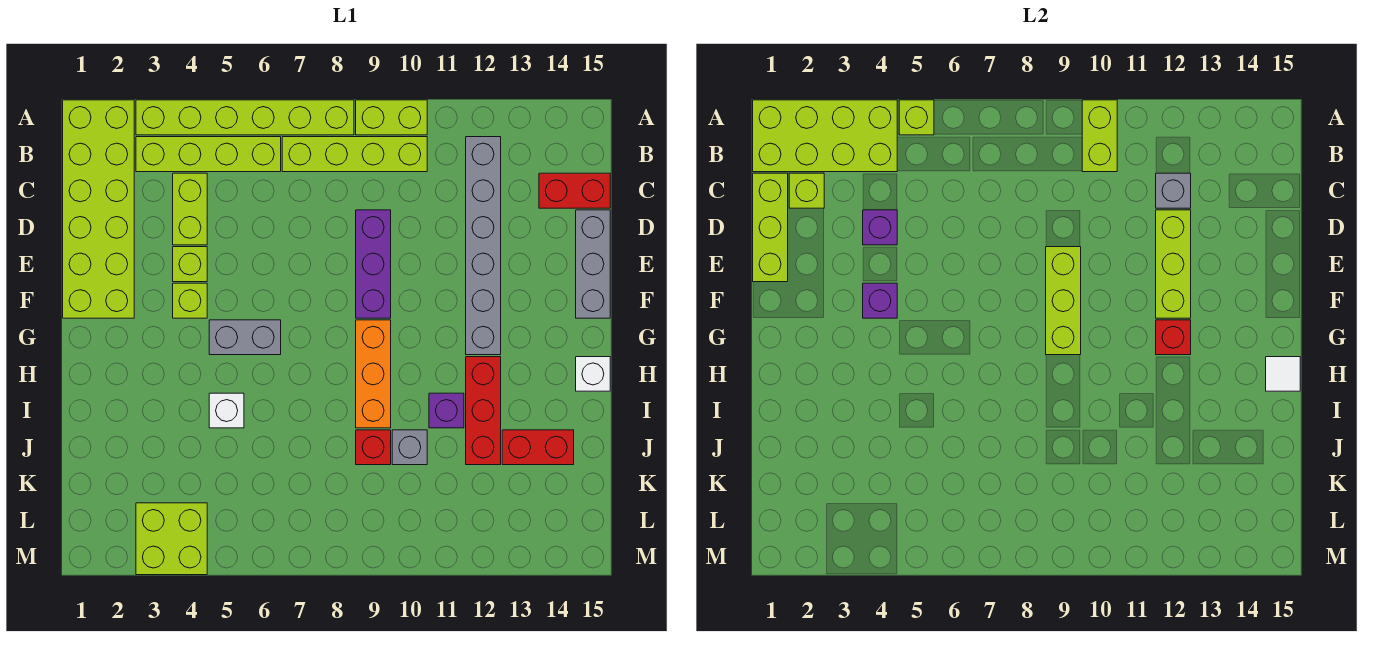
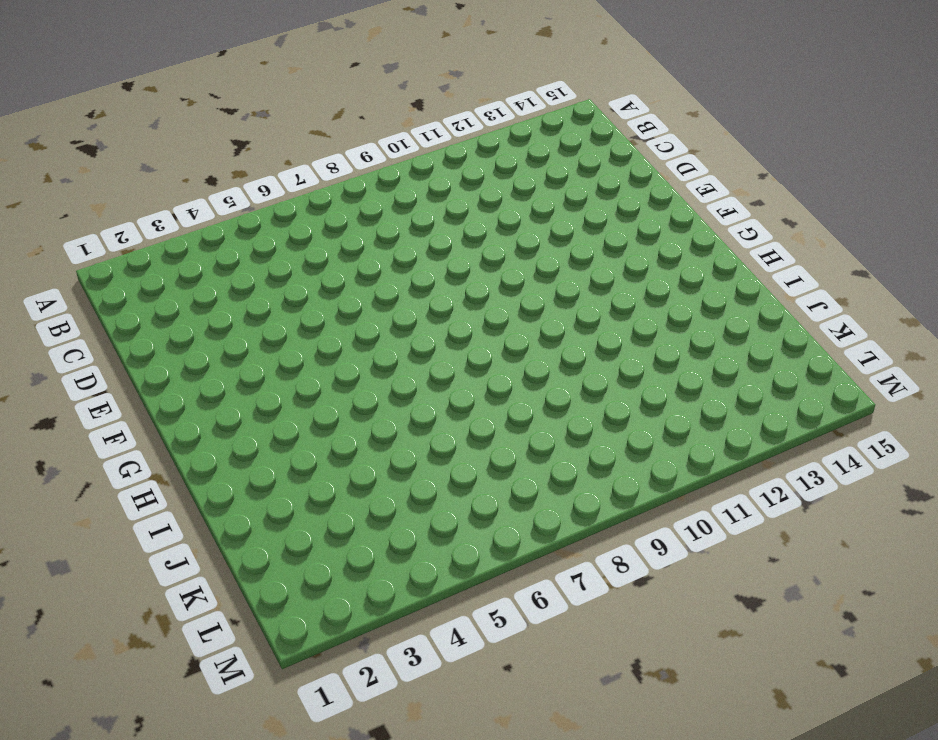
none -> lime brick A1:F2 level 1
none -> lime brick A3:A8 level 1
none -> lime brick A9:A10 level 1
none -> lime brick B3:B6 level 1

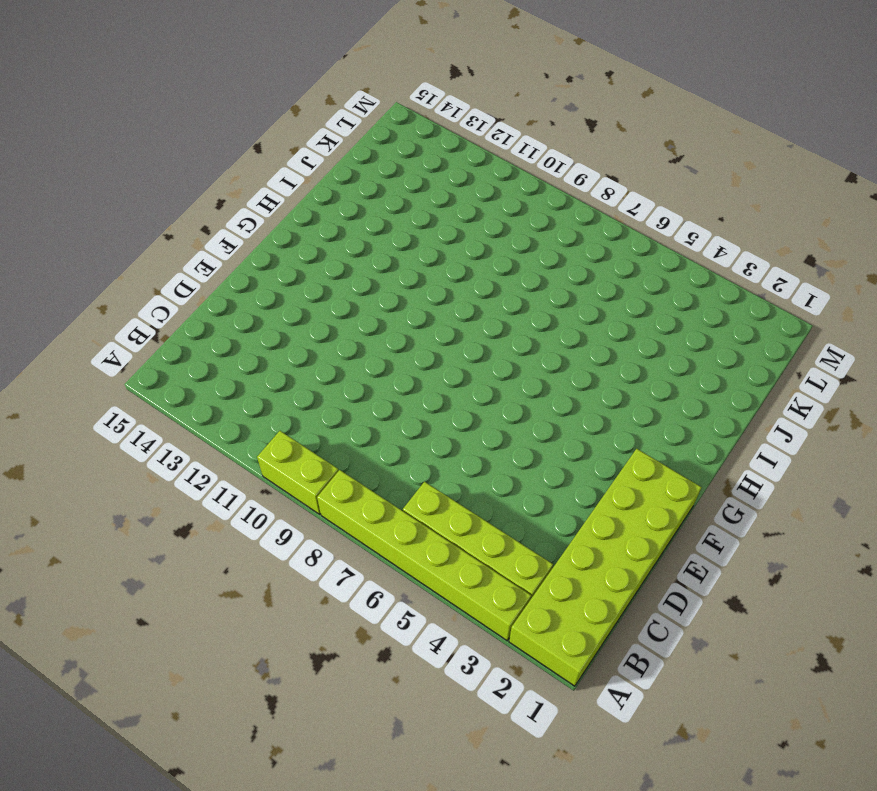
none -> lime brick B7:B10 level 1
none -> grey brick B12:G12 level 1
none -> lime brick C4:D4 level 1
none -> red brick C14:C15 level 1

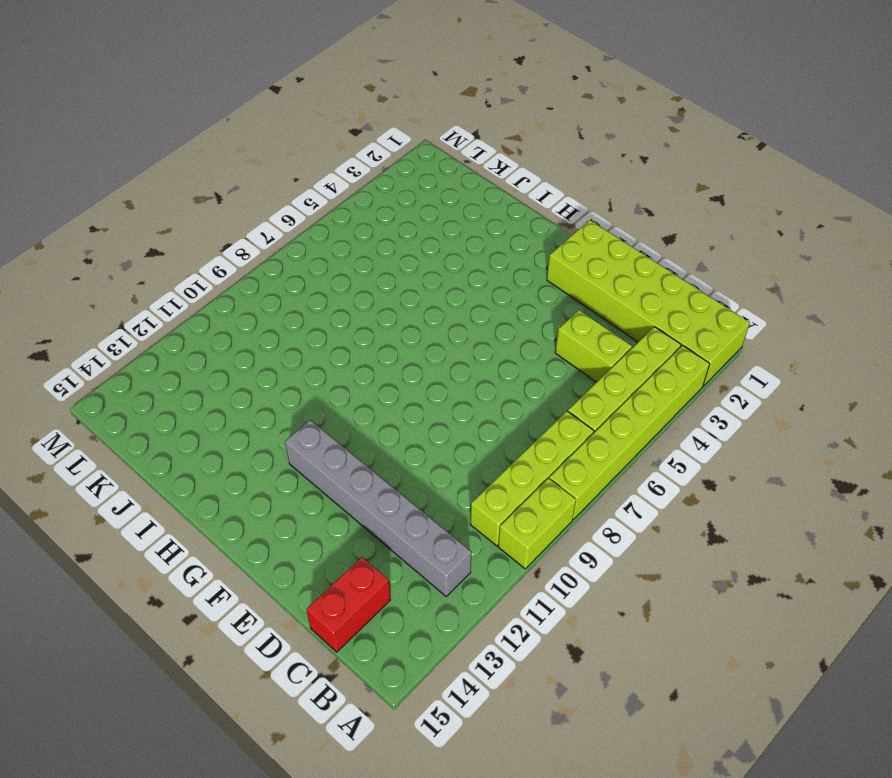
none -> purple brick D9:F9 level 1
none -> grey brick D15:F15 level 1
none -> lime brick E4 level 1
none -> lime brick F4 level 1

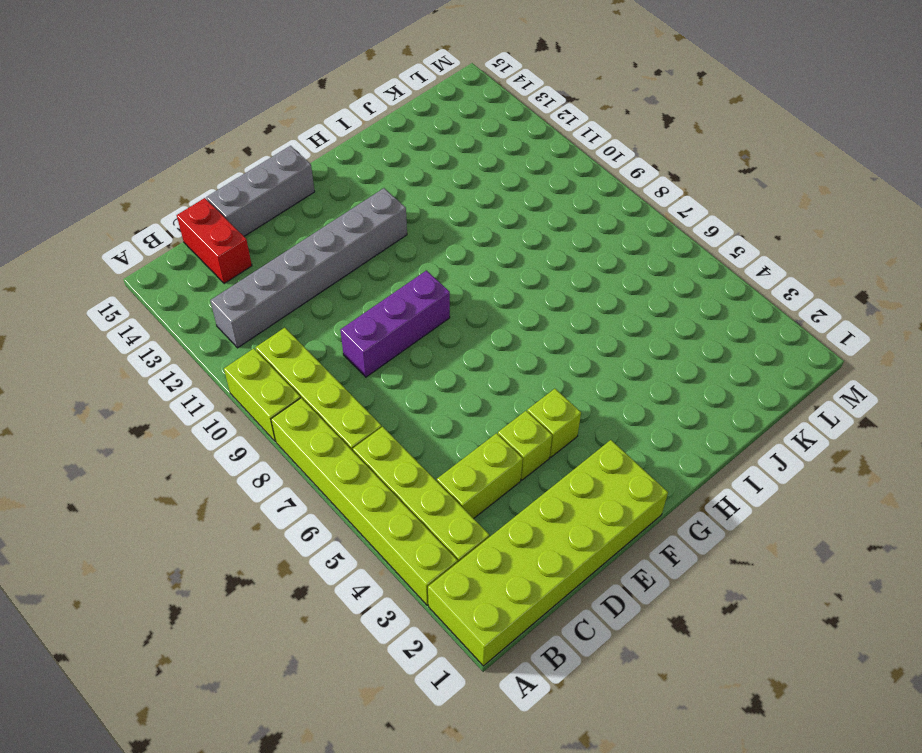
none -> grey brick G5:G6 level 1
none -> orange brick G9:I9 level 1
none -> red brick H12:J12 level 1
none -> white brick H15 level 1

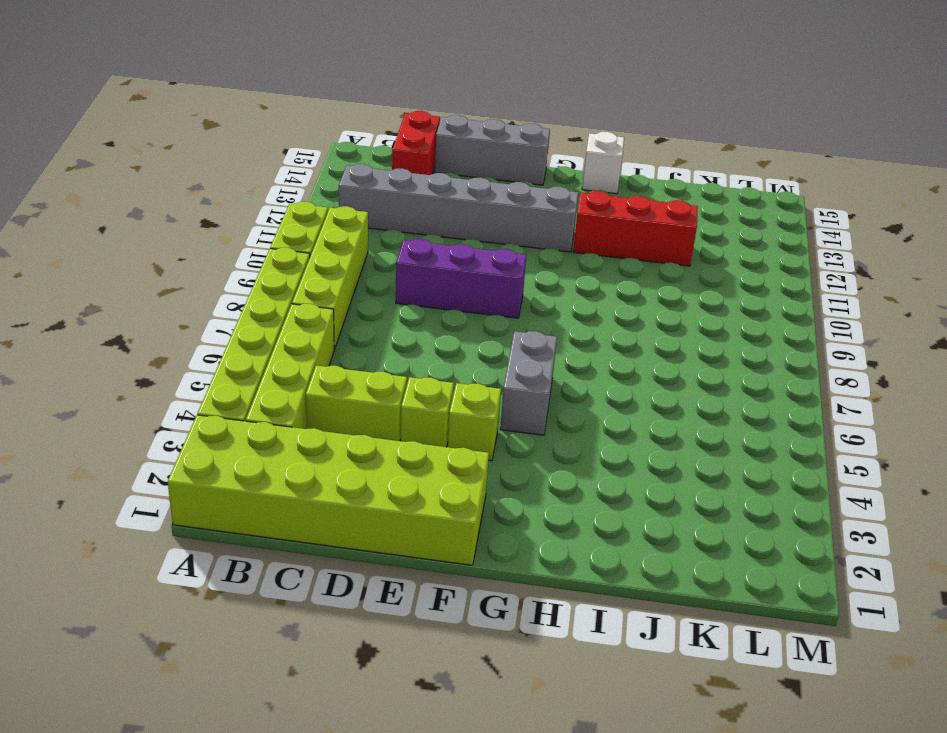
none -> orange brick G9:I9 level 1
none -> white brick I5 level 1
none -> purple brick I11 level 1
none -> red brick J9 level 1

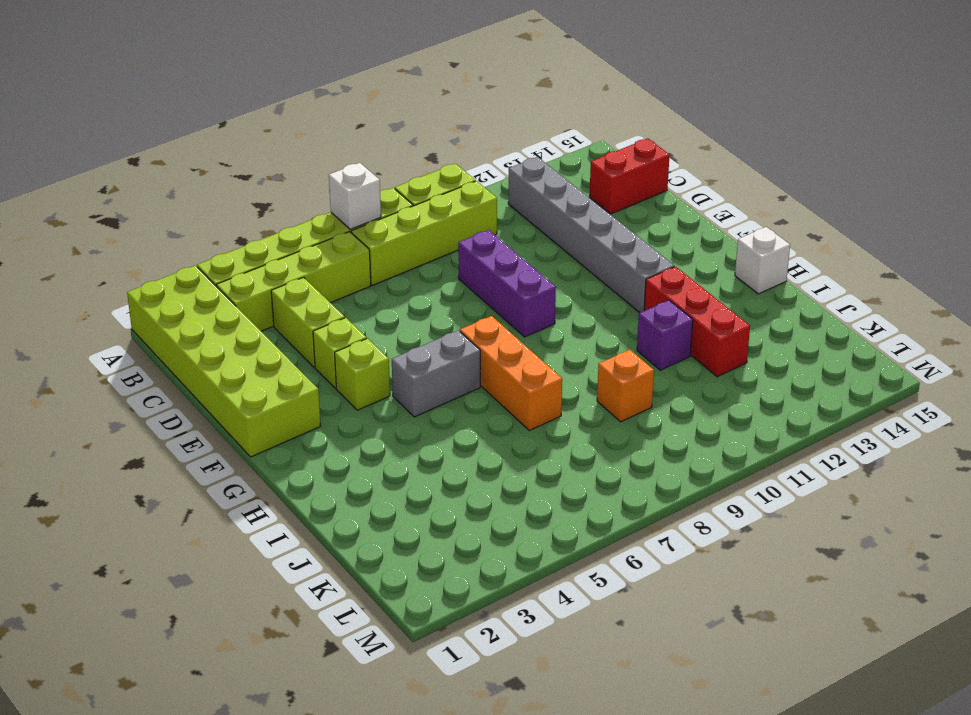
white brick A7 level 2 -> white brick I5 level 1
orange brick G7:I7 level 1 -> orange brick G9:I9 level 1
orange brick J9 level 1 -> red brick J9 level 1
none -> grey brick D15:F15 level 1
none -> grey brick J10 level 1
none -> red brick J13:J14 level 1
none -> lime brick L3:M4 level 1

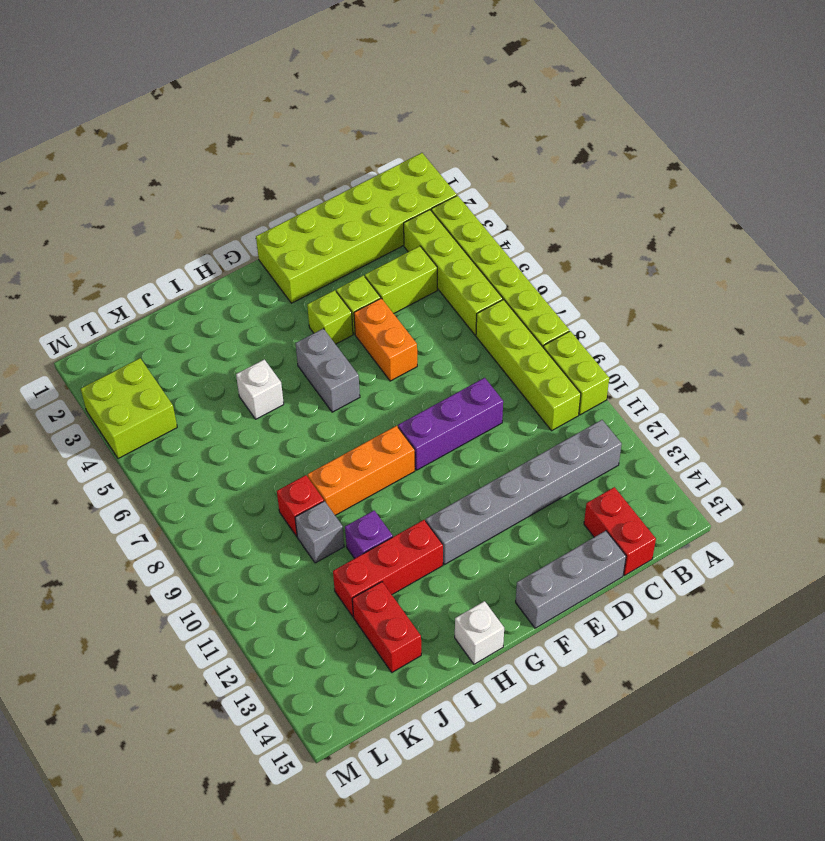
orange brick E5:E6 level 1 -> none
none -> lime brick A1:B4 level 2
none -> lime brick A5 level 2
none -> lime brick A10:B10 level 2
none -> lime brick C1:E1 level 2

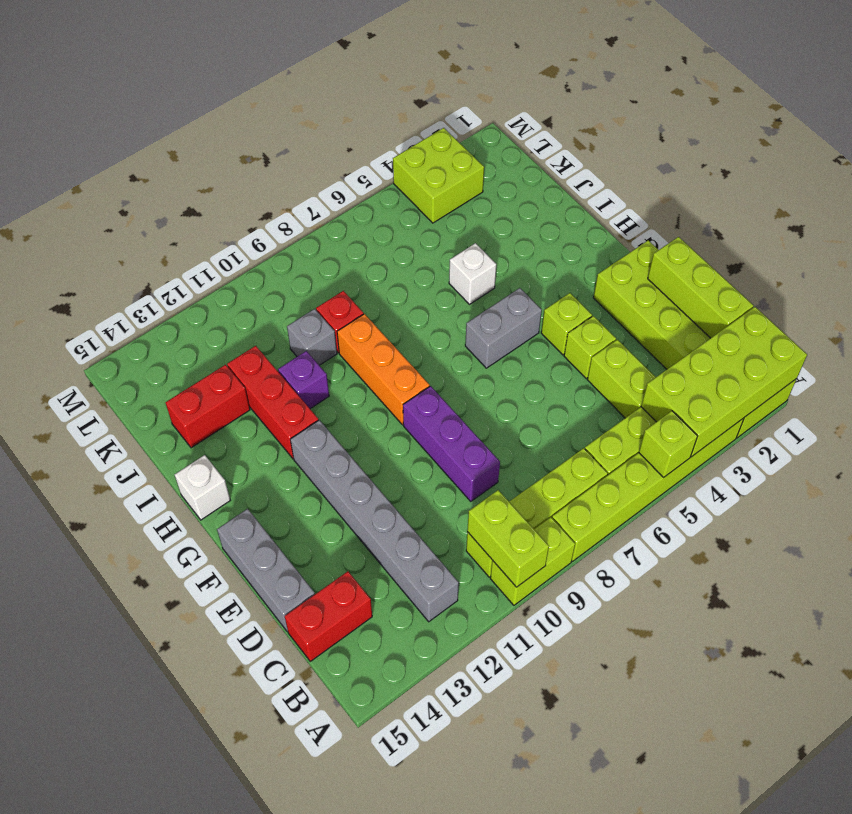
none -> lime brick C2 level 2
none -> grey brick C12 level 2
none -> purple brick D4 level 2
none -> lime brick D12:F12 level 2

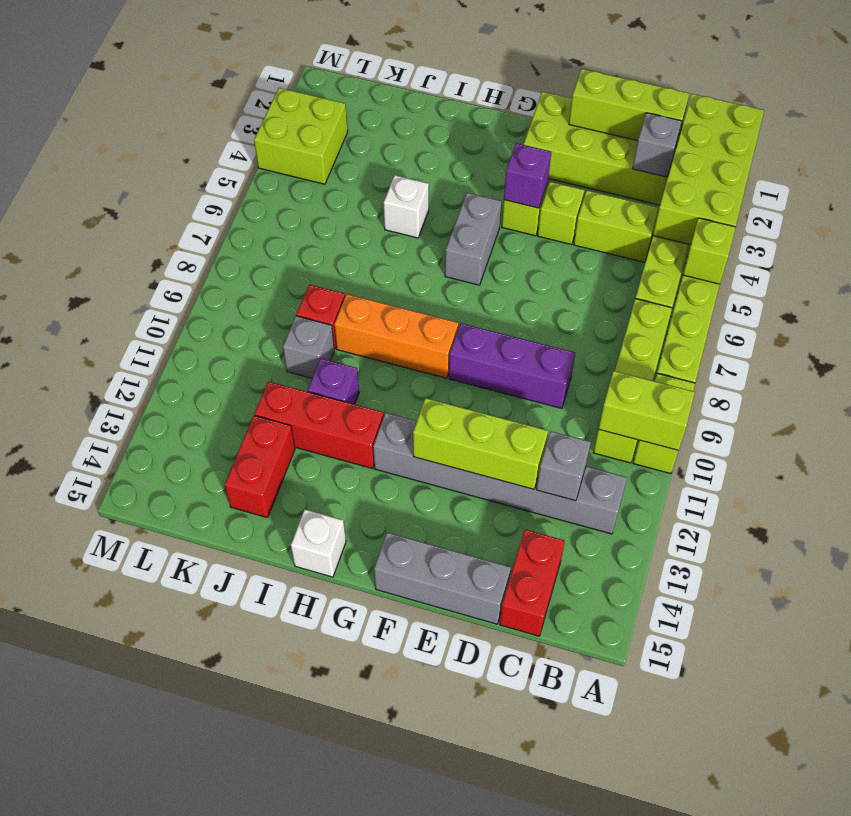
grey brick C2 level 2 -> lime brick C2 level 2
none -> purple brick D4 level 2
none -> lime brick E9:G9 level 2
none -> red brick G12 level 2
none -> white tile H15 level 2

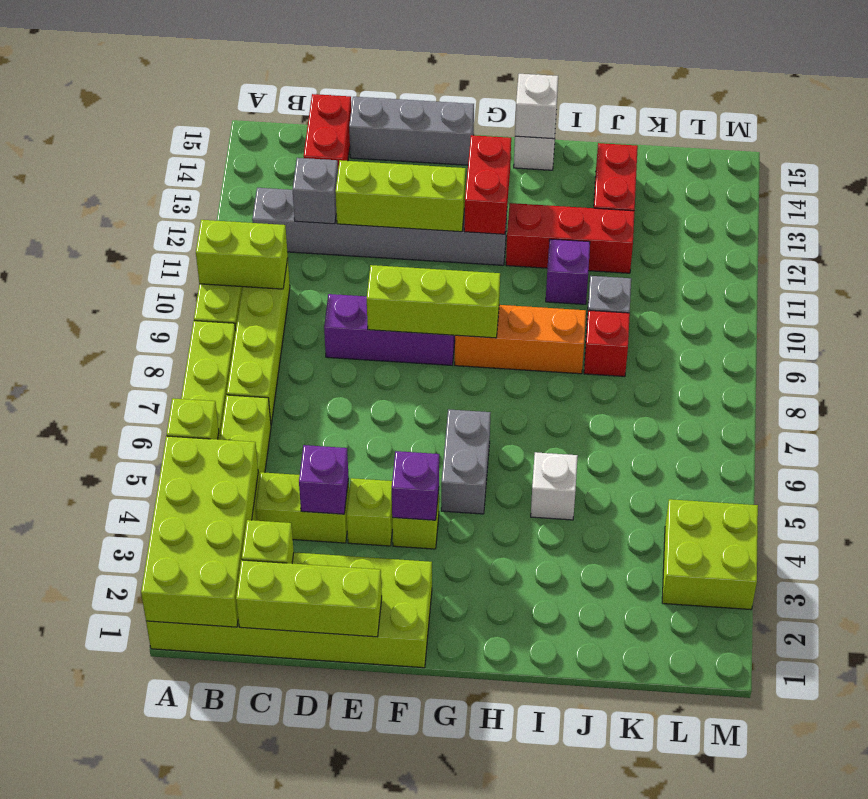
red brick G12:G13 level 2 -> red brick G12 level 2
white brick H15 level 2 -> white tile H15 level 2

